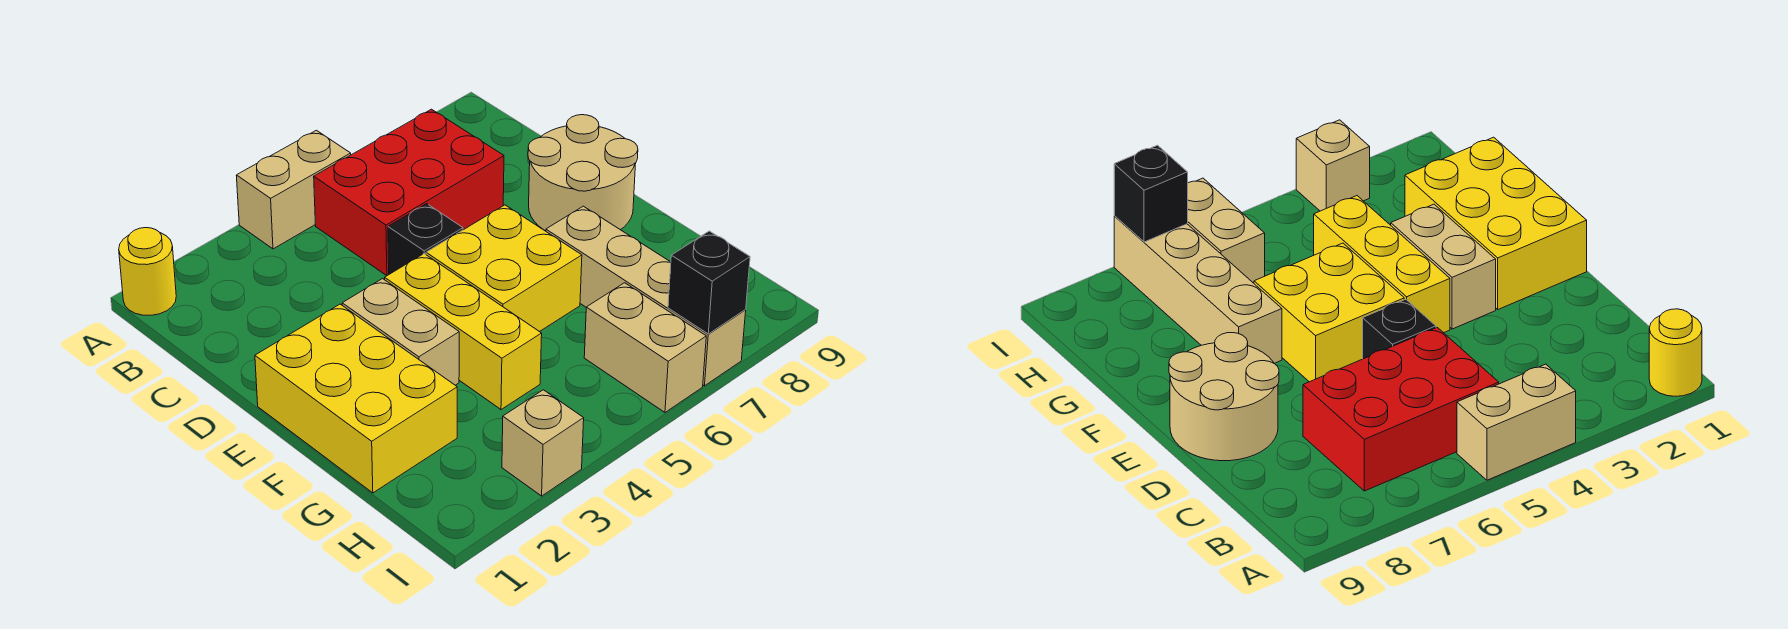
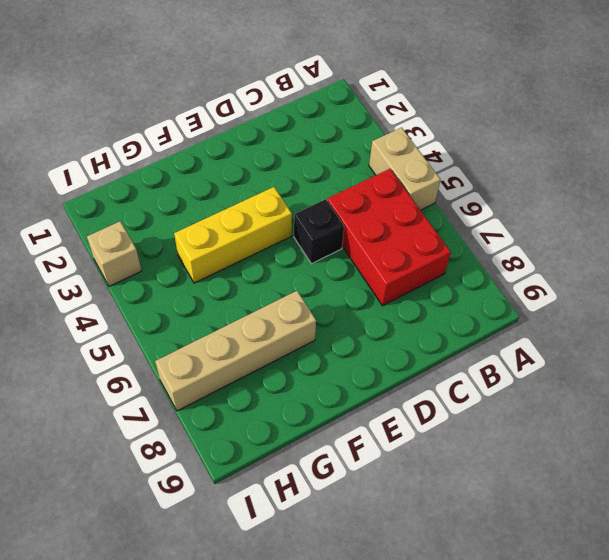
none -> yellow round brick A1 level 1
none -> tan round brick D8:E9 level 1
none -> yellow brick E1:G2 level 1

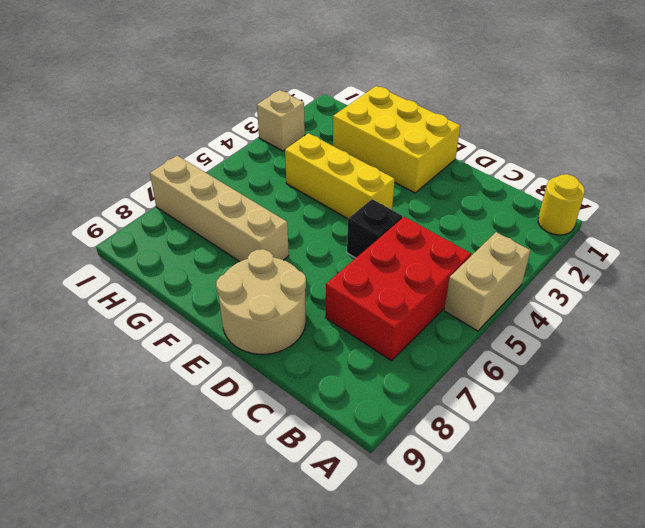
none -> tan brick E3:F3 level 1
none -> yellow brick E5:F6 level 1
none -> tan brick H6:I6 level 1

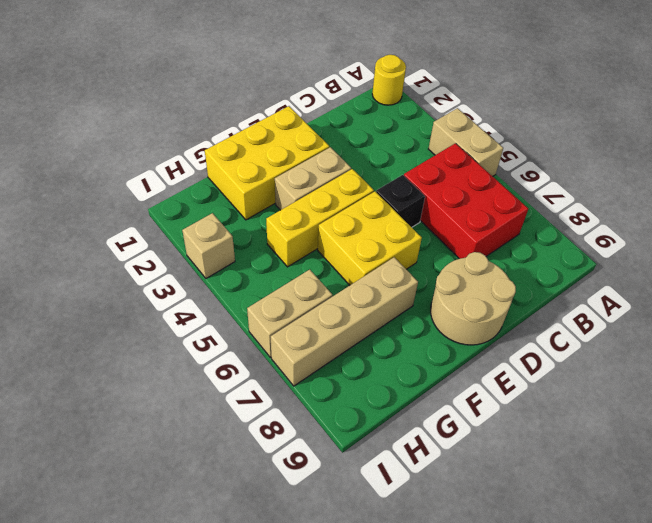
none -> black brick I7 level 2

